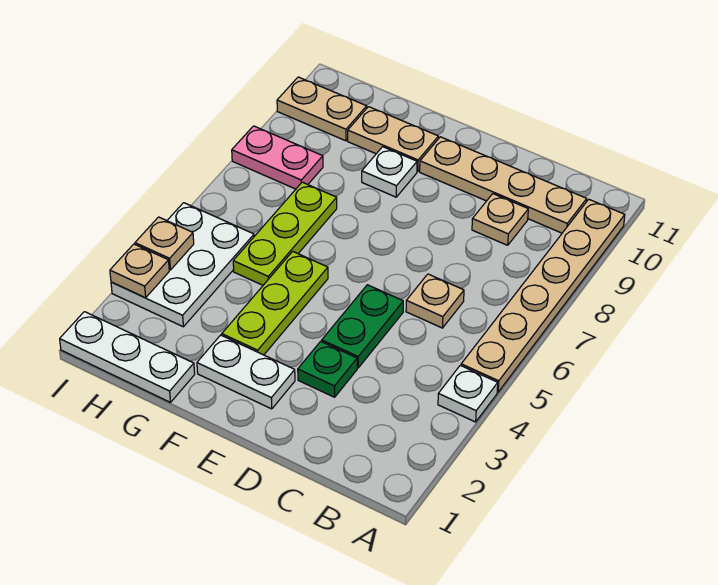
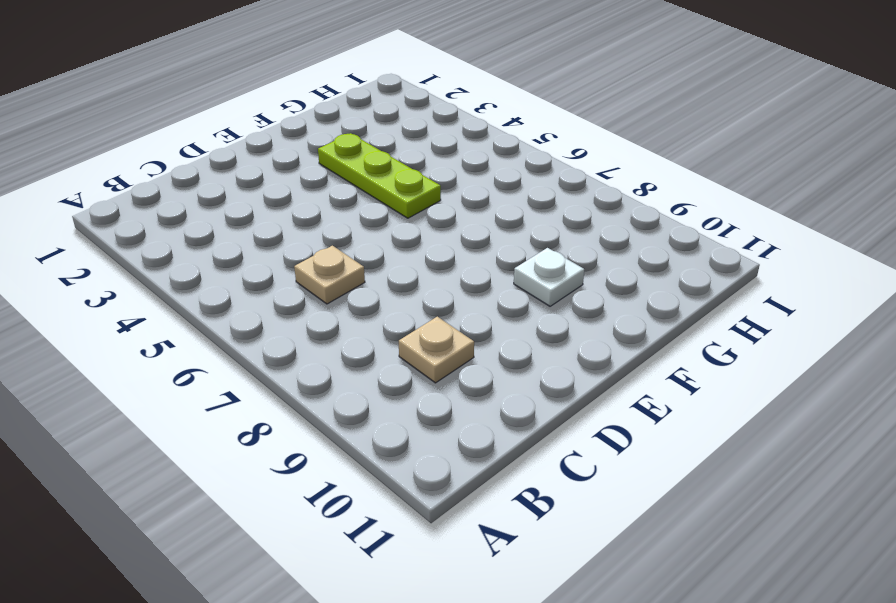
none -> white plate A4 level 1
none -> tan plate A5:A10 level 1
none -> tan plate B10:E10 level 1

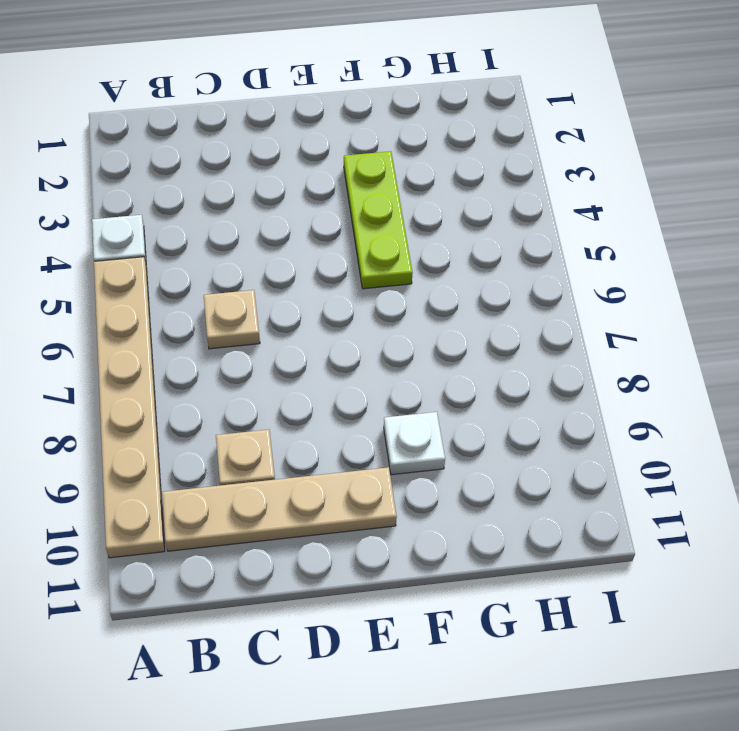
none -> green plate D3 level 1
none -> green plate D4:D5 level 1
none -> white plate E2:F2 level 1

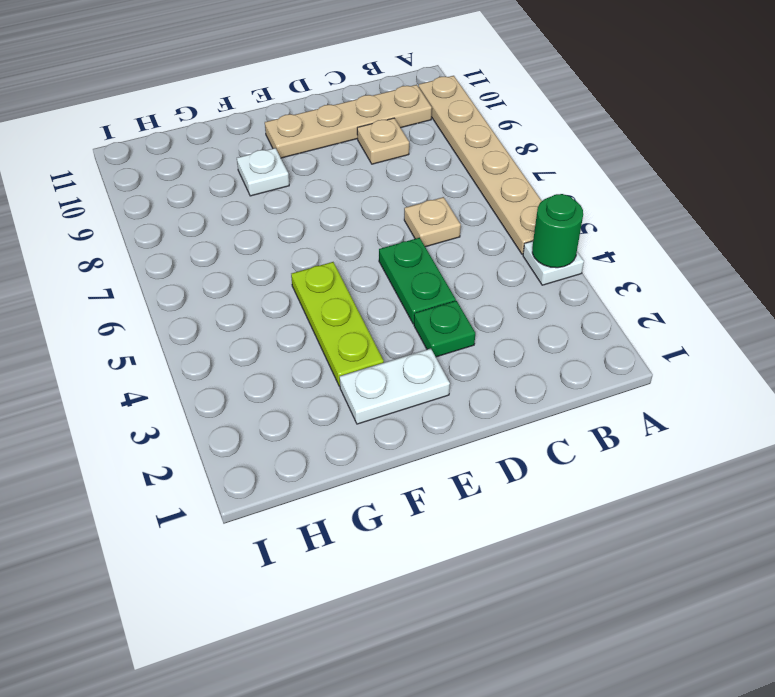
green round brick A4 level 2 -> none
none -> tan plate F10:G10 level 1
none -> white plate G1:I1 level 1
none -> lime plate G5:G7 level 1

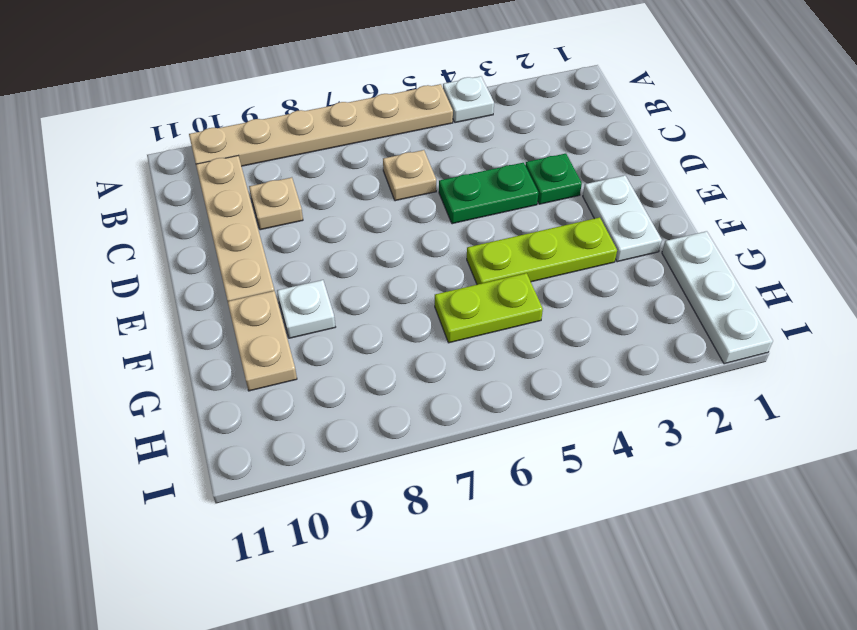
lime plate G5:G6 level 1 -> lime plate G5:G7 level 1
none -> white plate H3:I5 level 1
none -> pink plate H8:I8 level 1
none -> tan plate H10:I10 level 1

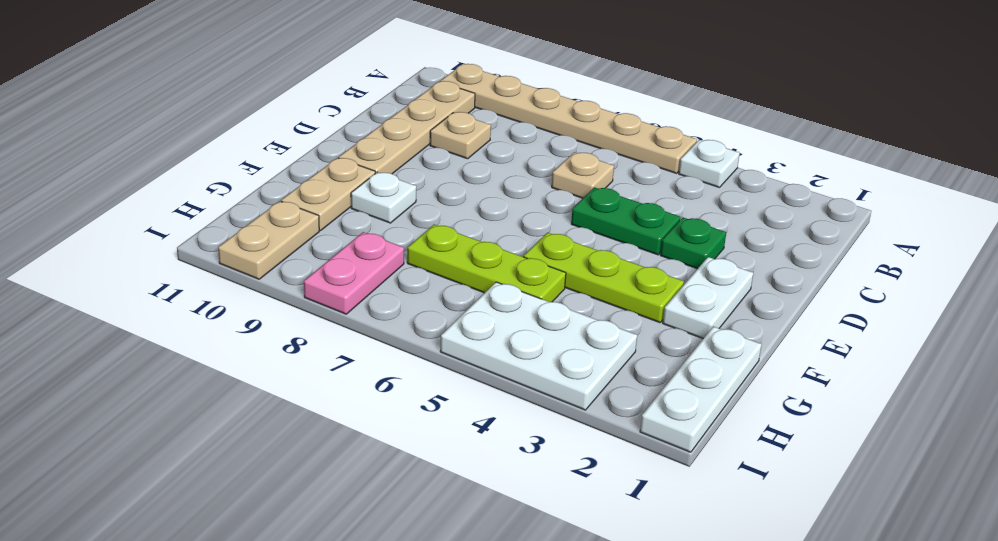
none -> tan plate I3 level 2
none -> tan plate I4 level 2

